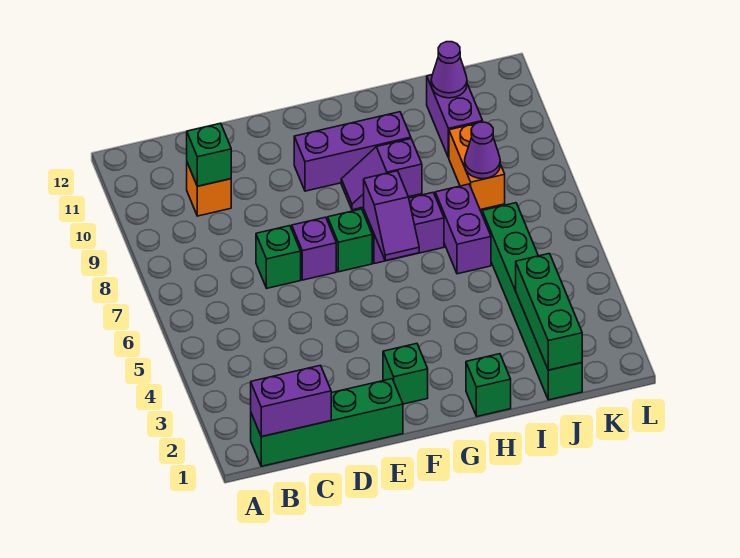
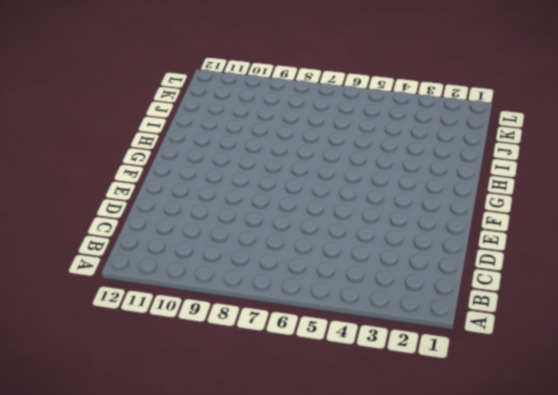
none -> green brick B1:E1 level 1
none -> orange brick C10 level 1
none -> green brick D7 level 1

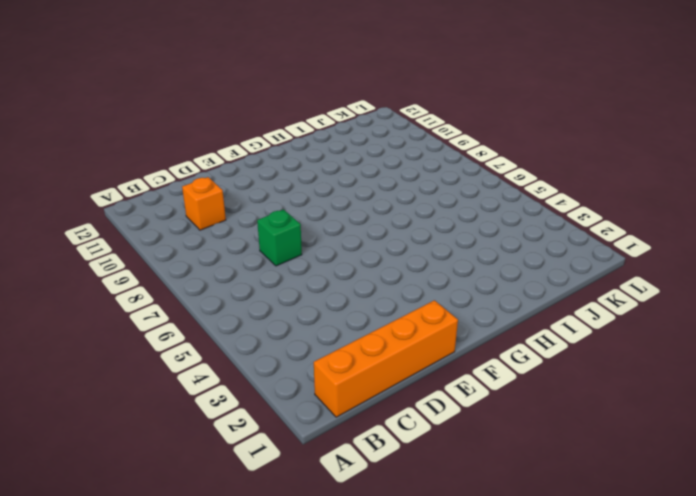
orange brick B1:E1 level 1 -> green brick B1:E1 level 1
none -> purple brick E7 level 1
none -> green brick F2 level 1
none -> green brick F7 level 1

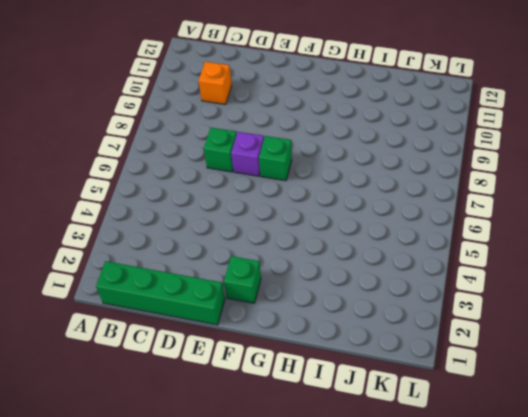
none -> purple brick F10:H10 level 1
none -> purple brick G7:H7 level 1
none -> purple slope G9:H9 level 1 top H

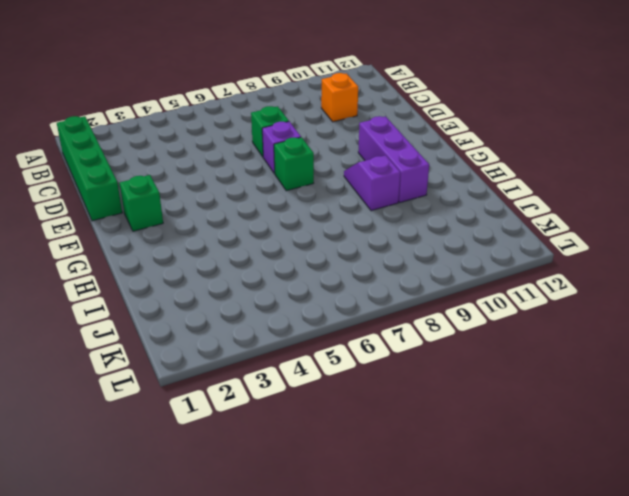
none -> purple brick G7:H7 level 1
none -> green brick H1 level 1
none -> purple brick I6:I7 level 1

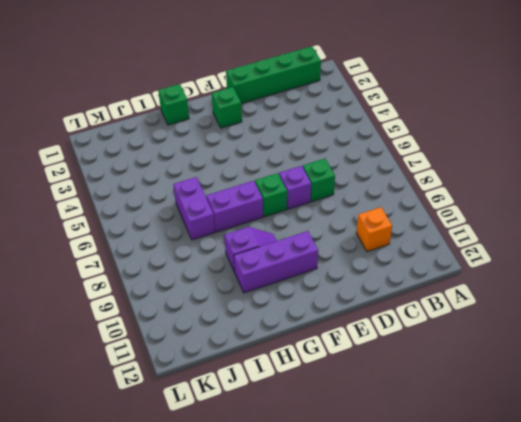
none -> green brick J1:J6 level 1
none -> orange brick J8:J9 level 1
none -> purple brick J10:J11 level 1

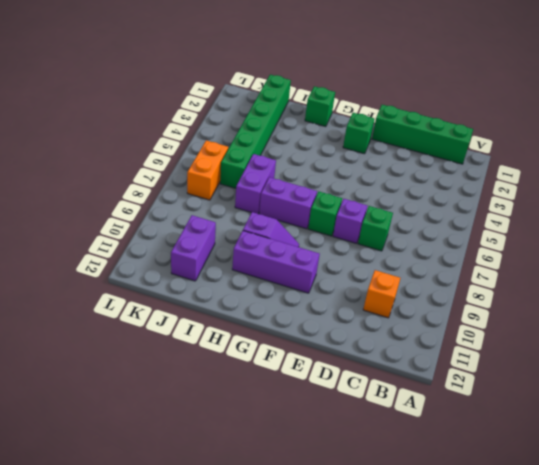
orange brick K6:K7 level 1 -> orange brick J8:J9 level 1
none -> purple brick B1:C1 level 2
none -> green brick C10 level 2
none -> purple slope G6:G7 level 2 top 7

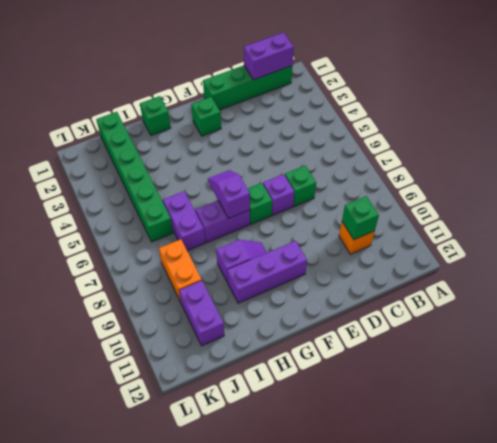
none -> green brick J1:J3 level 2
none -> purple cone J8 level 2
none -> purple cone J11 level 2

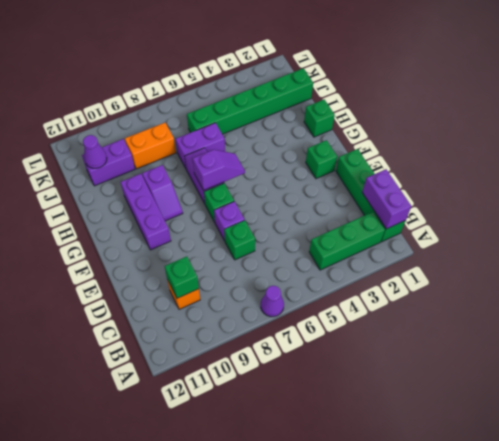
purple cone A7 level 1 -> purple cone J8 level 2
green brick B2:B4 level 1 -> green brick J1:J3 level 2

